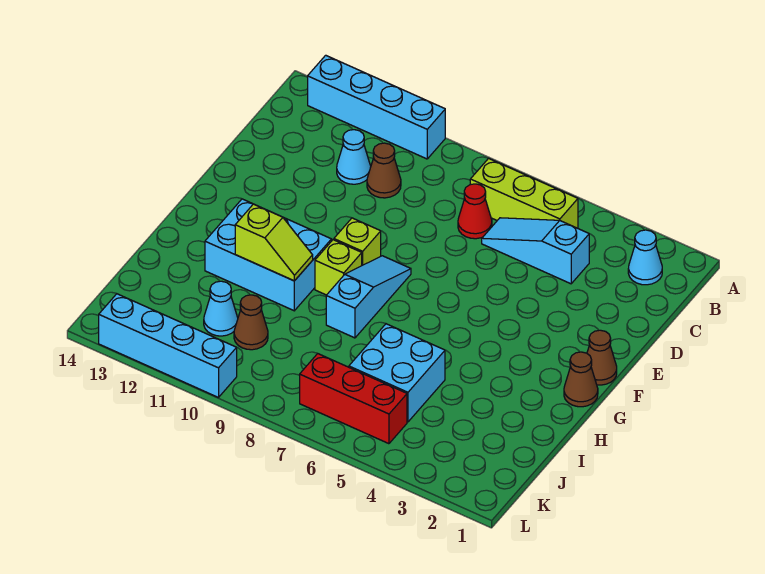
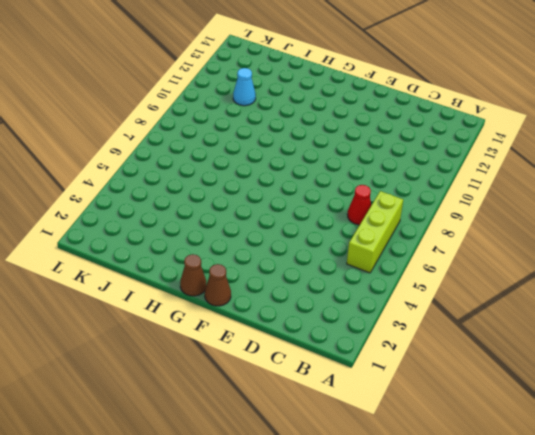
none -> cyan brick A10:A13 level 1
none -> cyan cone B2 level 1
none -> cyan slope C4:C6 level 1 top 4

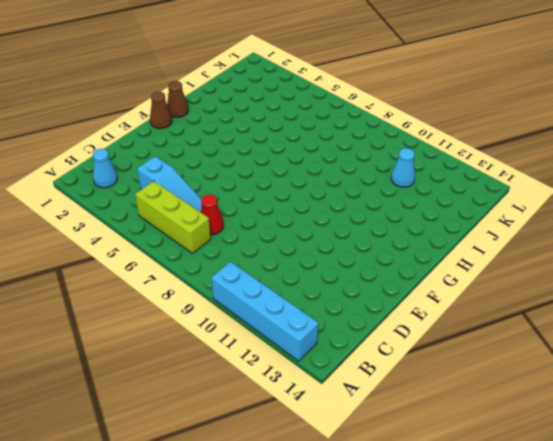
none -> brown cone C10 level 1
none -> cyan cone C11 level 1
none -> cyan slope F8:H8 level 1 top H

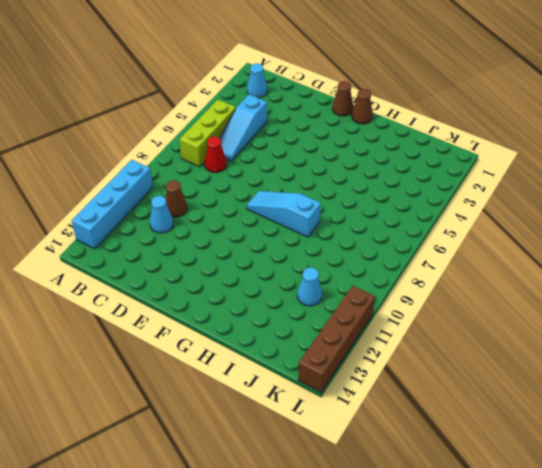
brown brick L11:L14 level 1 -> cyan brick L10:L13 level 1
none -> lime brick F9 level 1
none -> lime brick G9 level 1
none -> cyan brick G10:H12 level 1

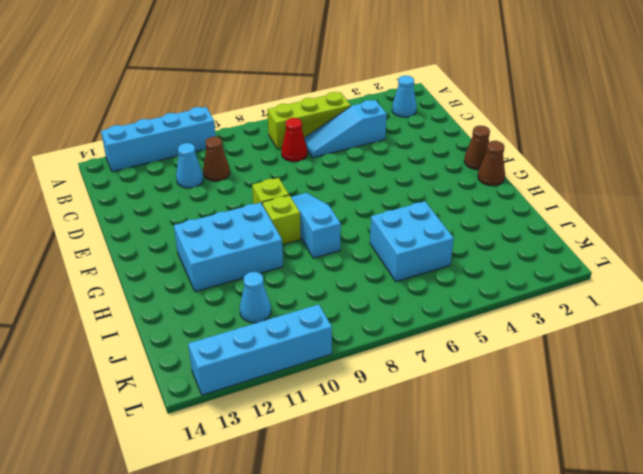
none -> brown cone J10 level 1
none -> red brick K5:K7 level 1
none -> lime slope H10:H11 level 2 top 11

